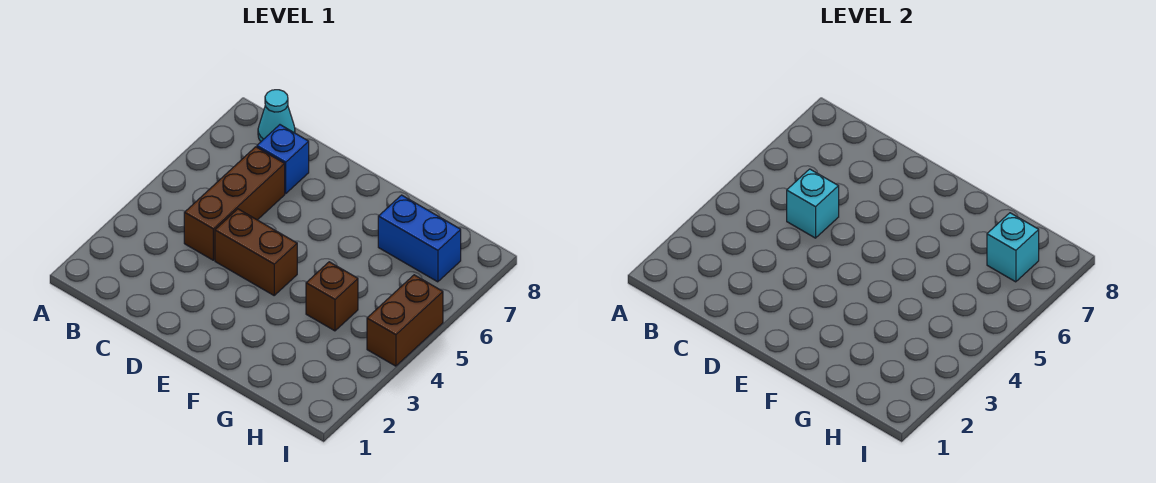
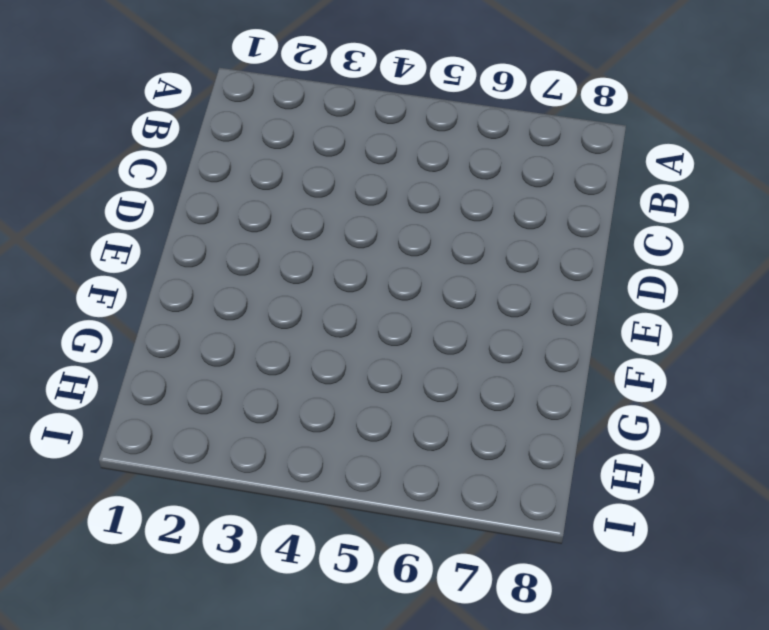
none -> cyan cone B8 level 1
none -> brown brick C4:C6 level 1

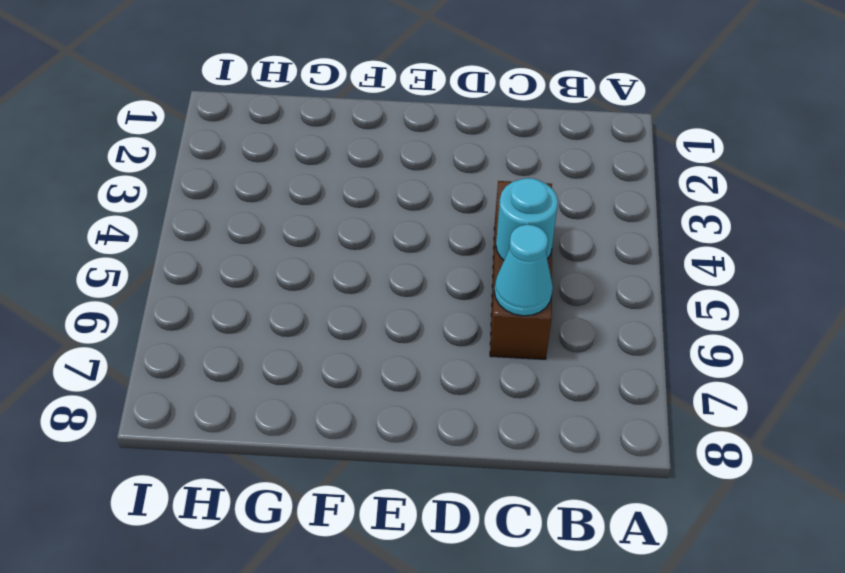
cyan round brick C5 level 2 -> cyan brick C5 level 2
cyan cone C6 level 2 -> cyan cone B8 level 1
none -> blue brick C7 level 1
none -> brown brick D4:E4 level 1

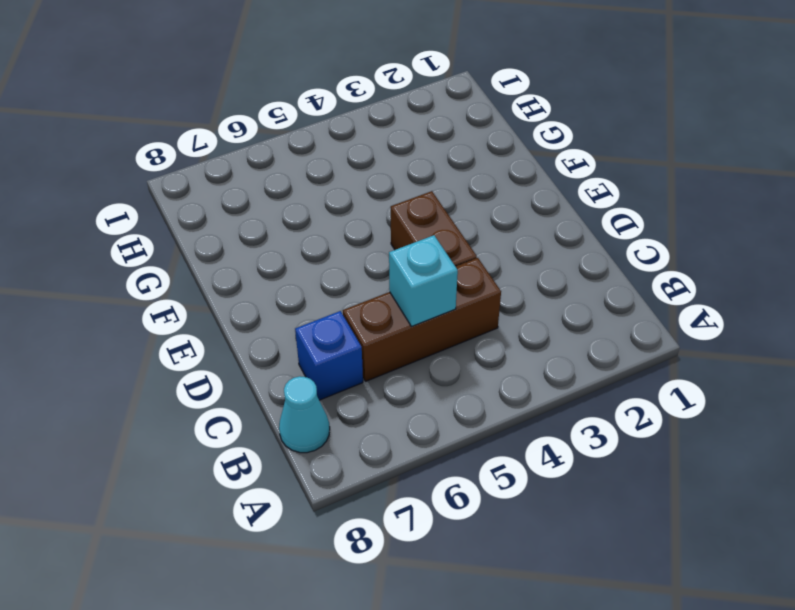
none -> brown brick G4 level 1
none -> blue brick G7:H7 level 1

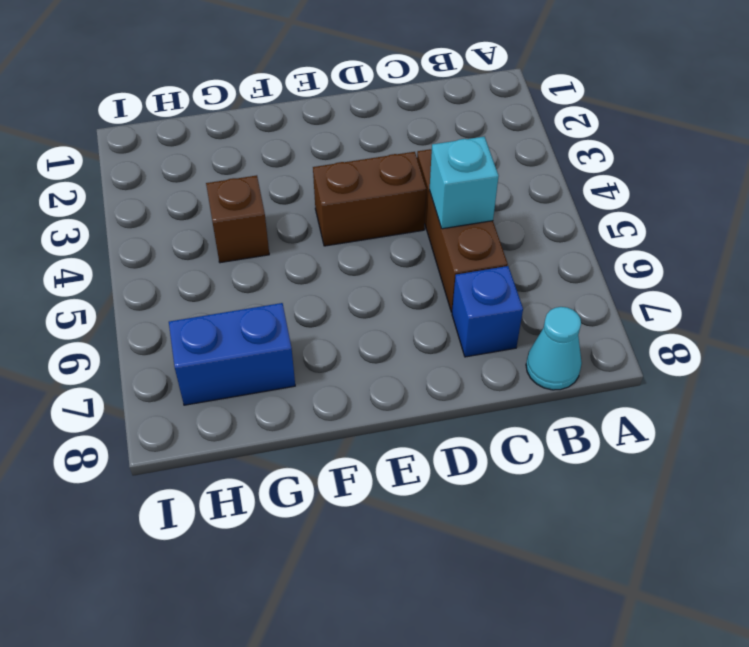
none -> brown brick I4:I5 level 1
none -> cyan brick H7 level 2

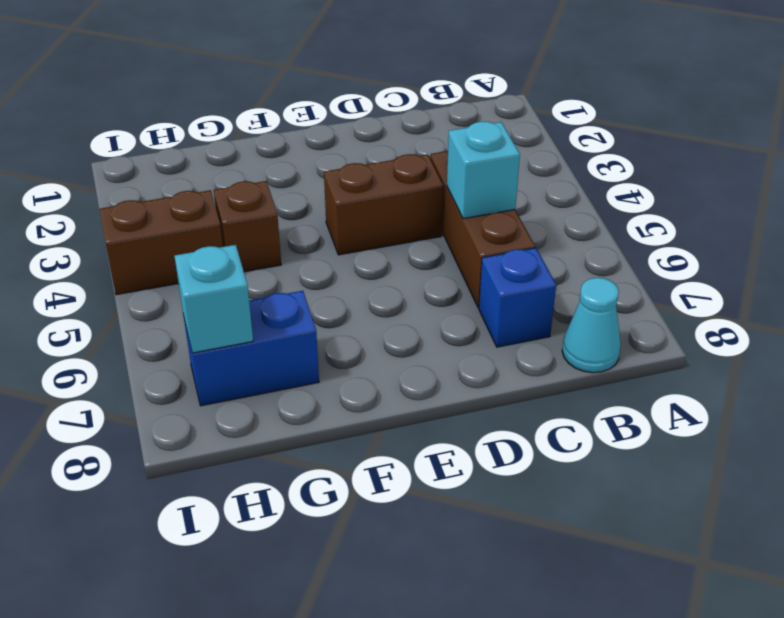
brown brick H4:I4 level 1 -> brown brick I4:I5 level 1

